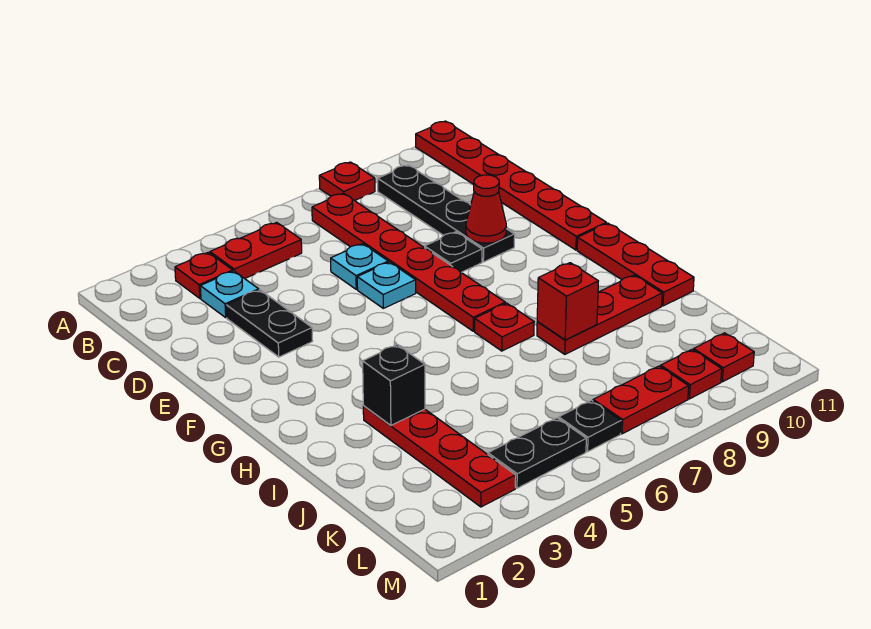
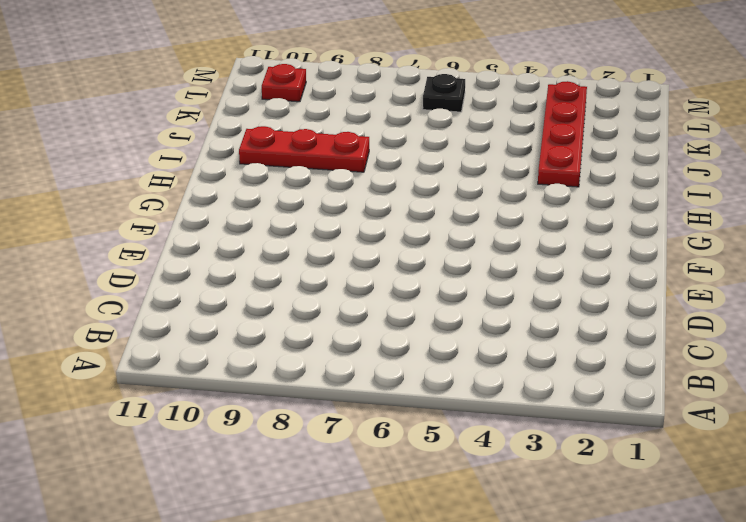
none -> red plate A8 level 1
none -> red plate A11:F11 level 1
none -> red plate B3 level 1

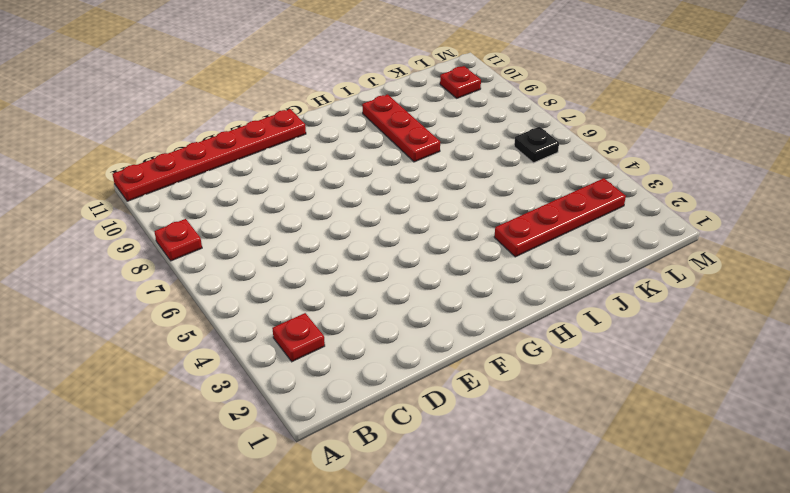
none -> red plate B4:B5 level 1
none -> red plate B7:G7 level 1
none -> black plate B9:E9 level 1

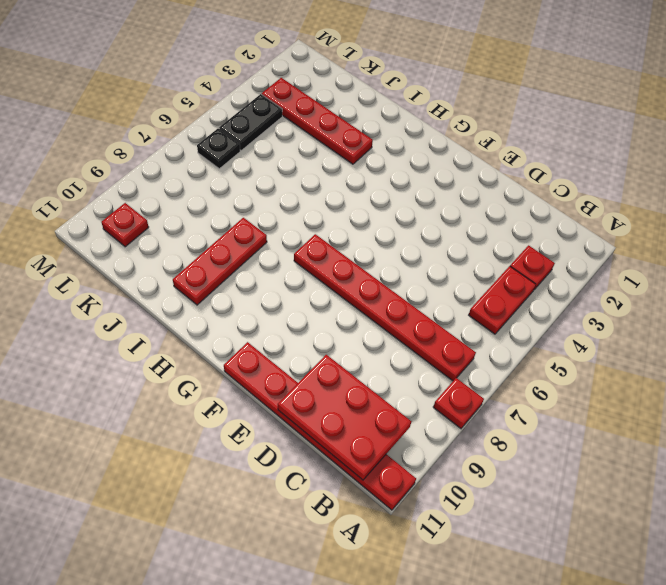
red plate B10:D11 level 2 -> none
none -> black plate B9:E9 level 1
none -> cyan plate C3 level 1
none -> black plate D3:E3 level 1

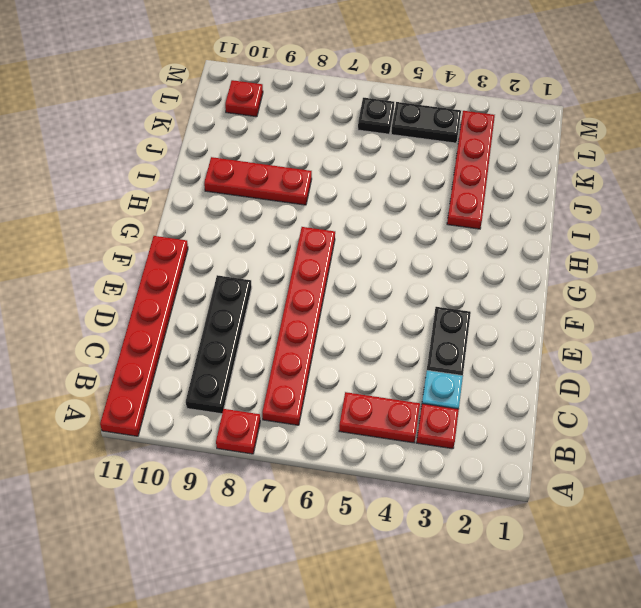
none -> cyan plate D6 level 1
none -> cyan plate E6 level 1
none -> black plate E8 level 1

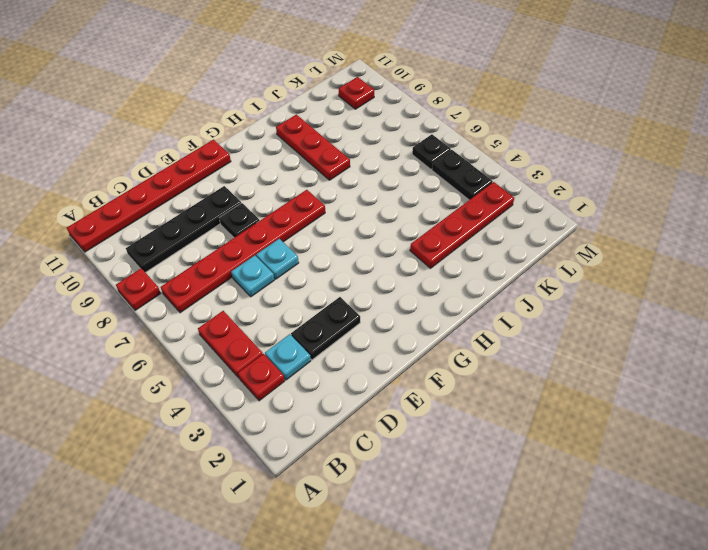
none -> red plate G11:I11 level 1
none -> red plate H7 level 1
none -> red plate L7:L8 level 1

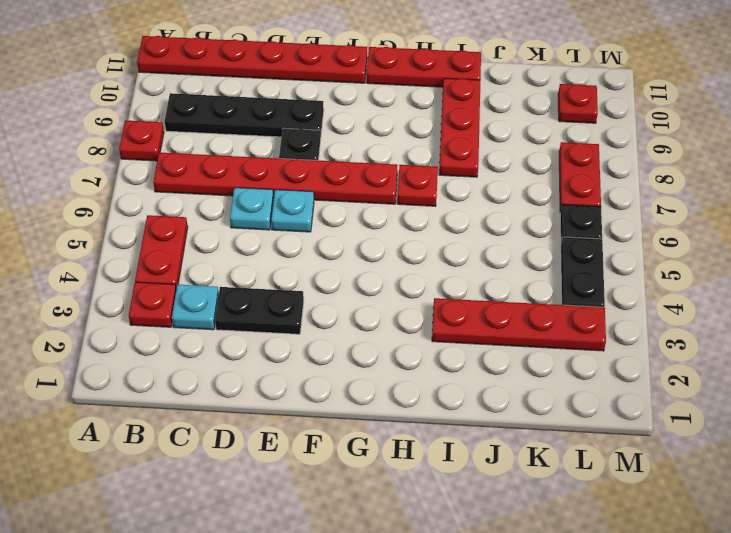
none -> red plate L9 level 1
none -> red cone E9 level 2
none -> black brick I3 level 2

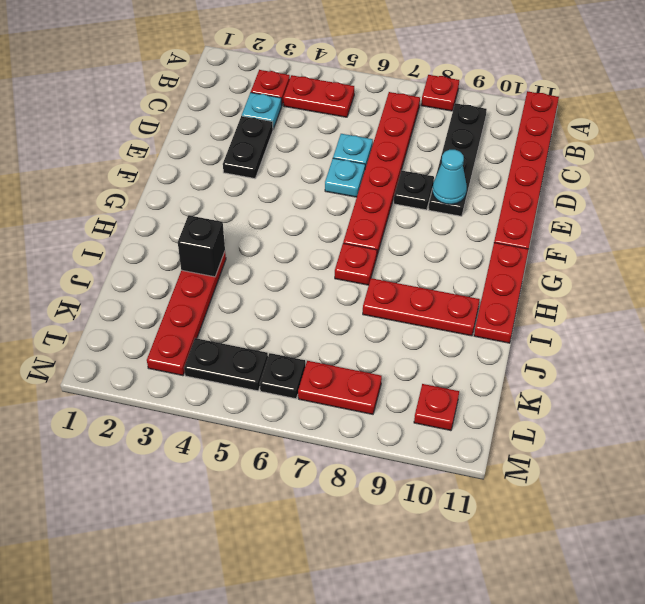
cyan cone E9 level 2 -> red cone E9 level 2
none -> red plate L9 level 1
none -> red brick I8 level 2

